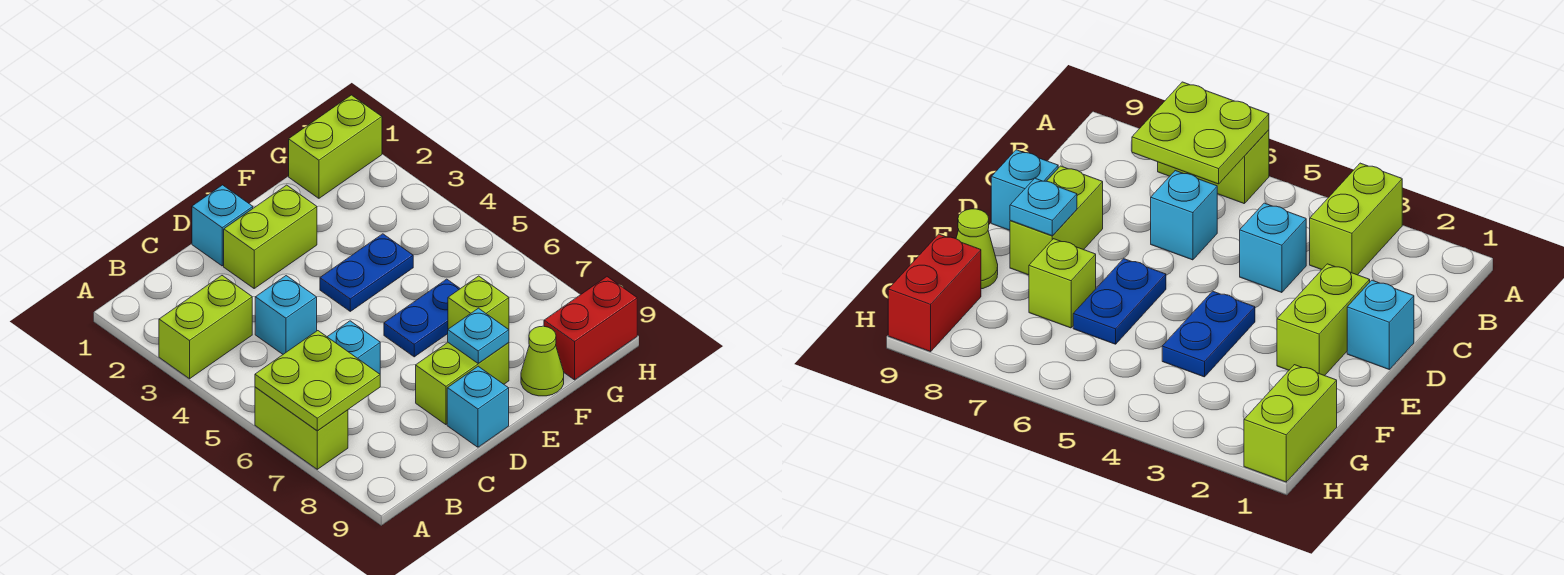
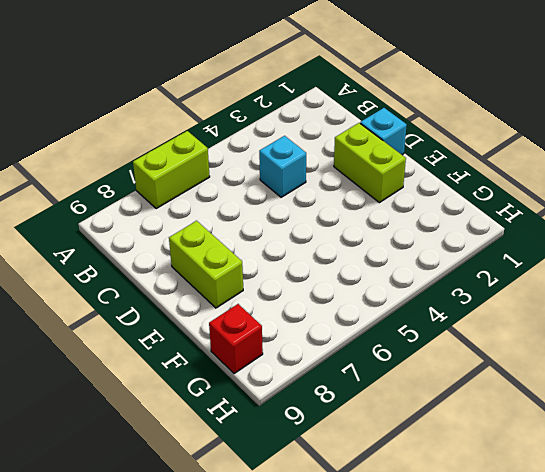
red brick G9 level 1 -> red brick G9:H9 level 1
none -> lime brick A3:B3 level 1
none -> cyan brick C6 level 1
none -> cyan brick D9 level 1

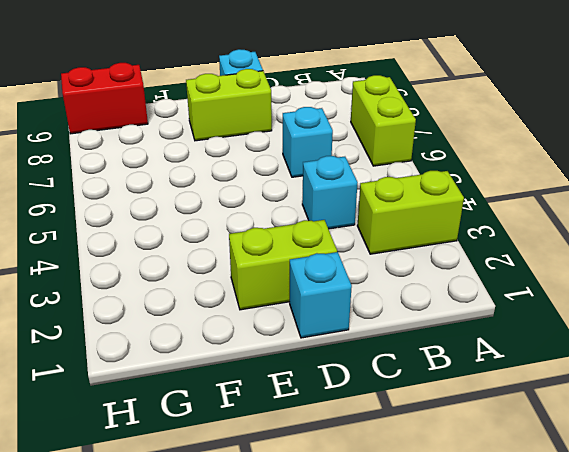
none -> blue plate E4:F4 level 1
none -> blue plate E6:F6 level 1
none -> lime brick F7 level 1

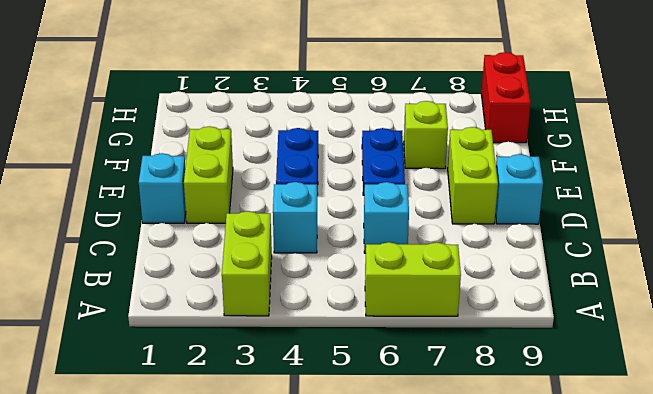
none -> lime cone F9 level 1
none -> lime brick G1:H1 level 1
none -> lime plate A6:B7 level 2

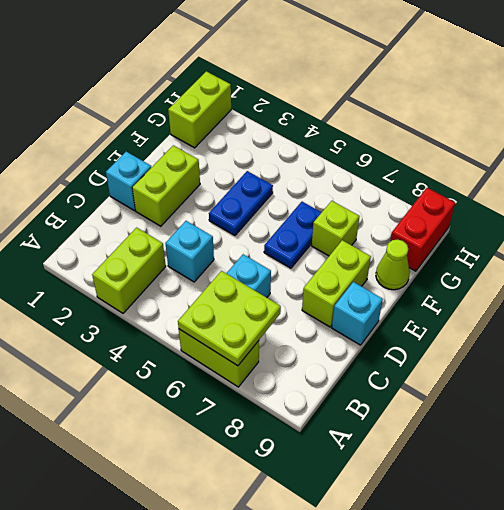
none -> cyan plate E8 level 2

